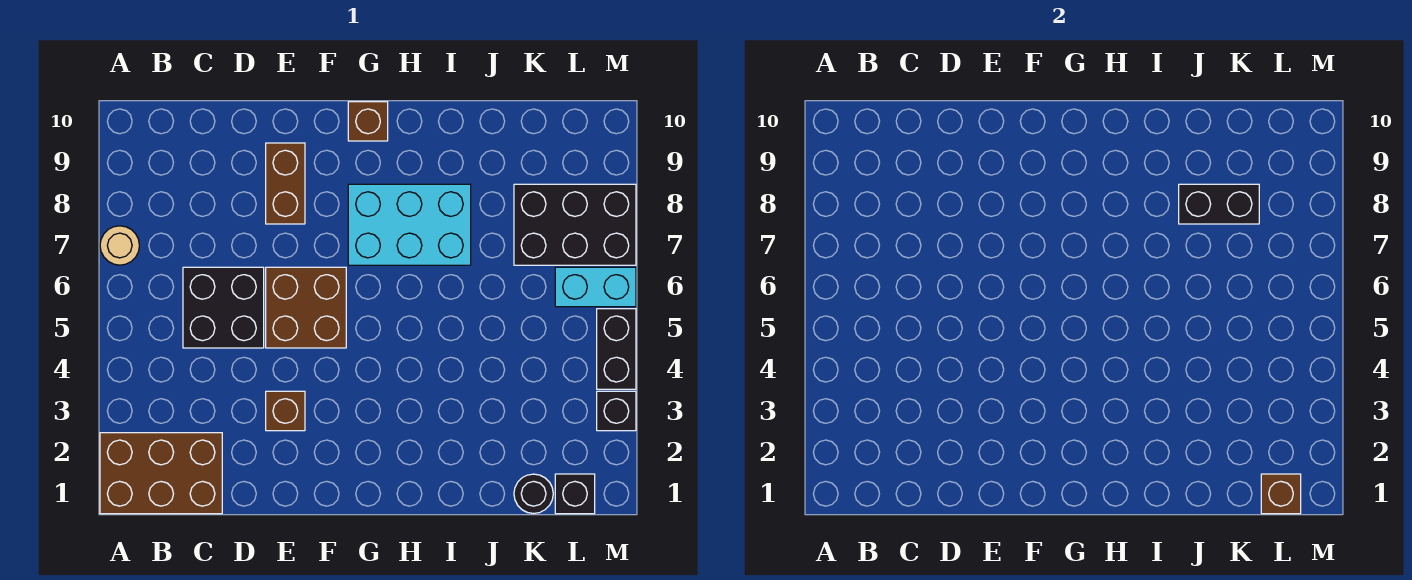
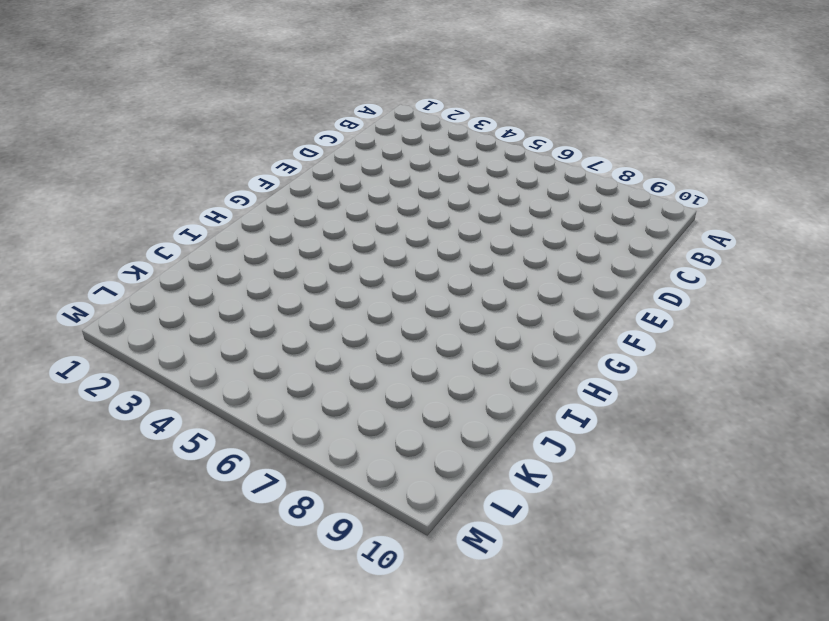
none -> brown brick A1:C2 level 1
none -> tan round brick A7 level 1
none -> black brick C5:D6 level 1

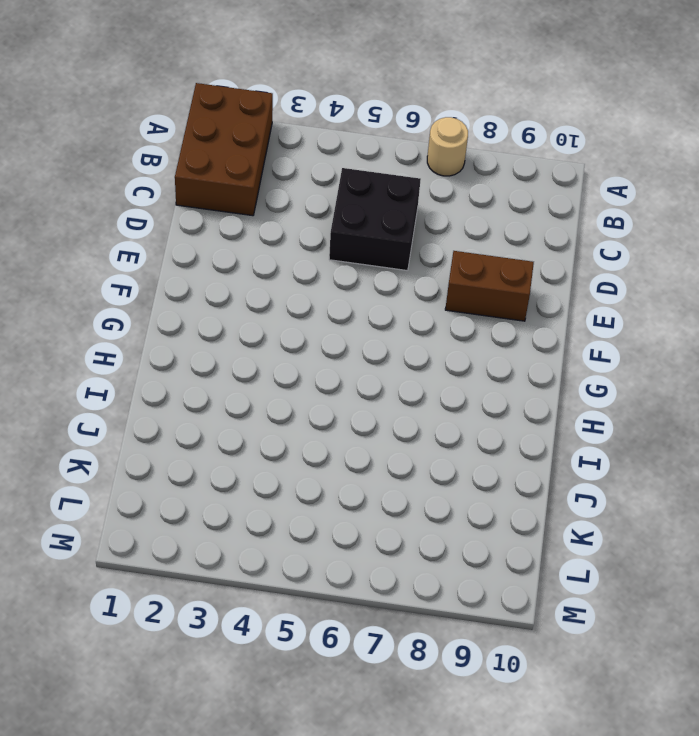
none -> brown brick E3 level 1
none -> brown brick E5:F6 level 1
none -> cyan brick G7:I8 level 1

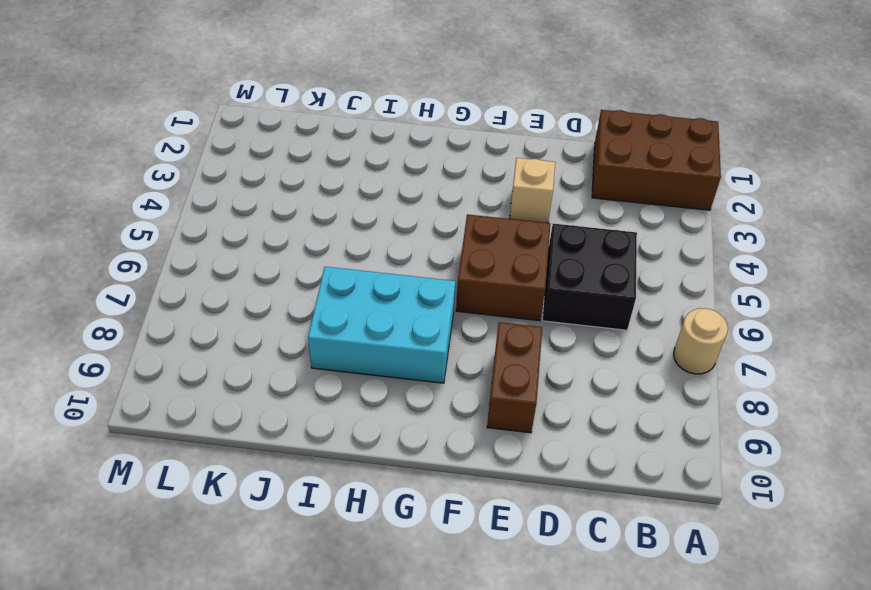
tan brick E3 level 1 -> brown brick E3 level 1
none -> brown brick G10 level 1
none -> black round brick K1 level 1
none -> black brick K7:M8 level 1

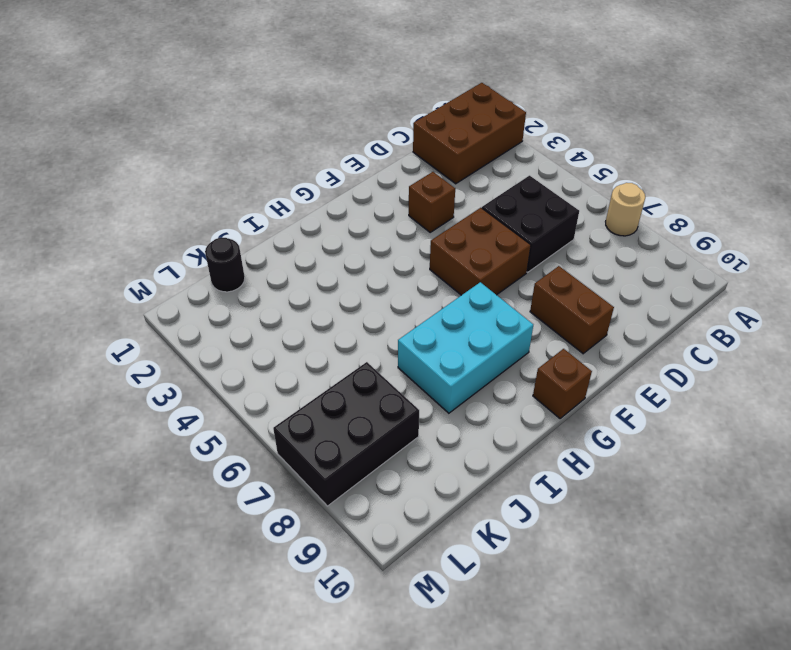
none -> black brick L1 level 1
none -> cyan brick L6:M6 level 1
none -> black brick M3 level 1

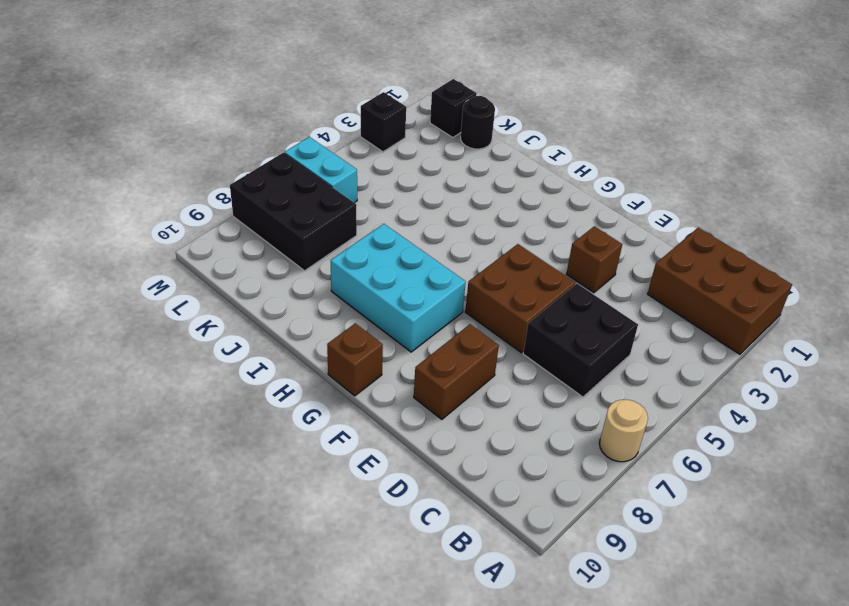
none -> black brick M4:M5 level 1
none -> black brick J8:K8 level 2
none -> brown brick L1 level 2

